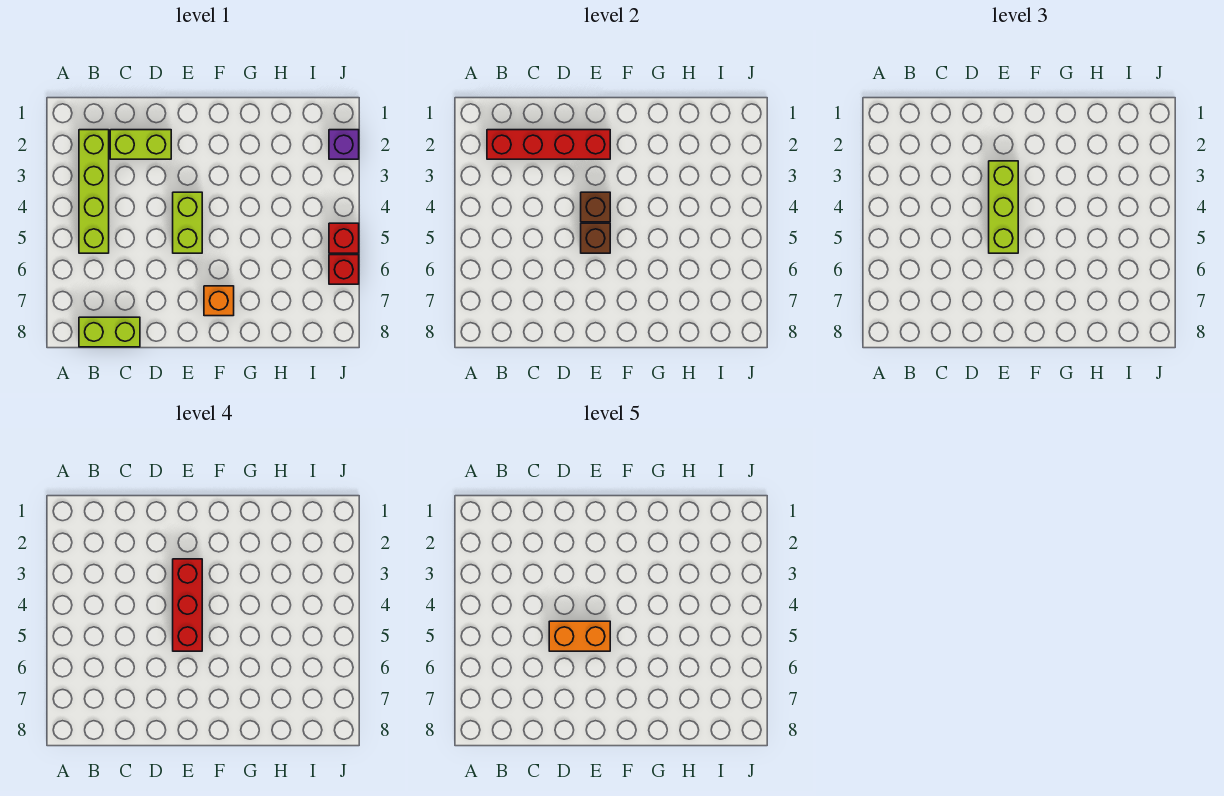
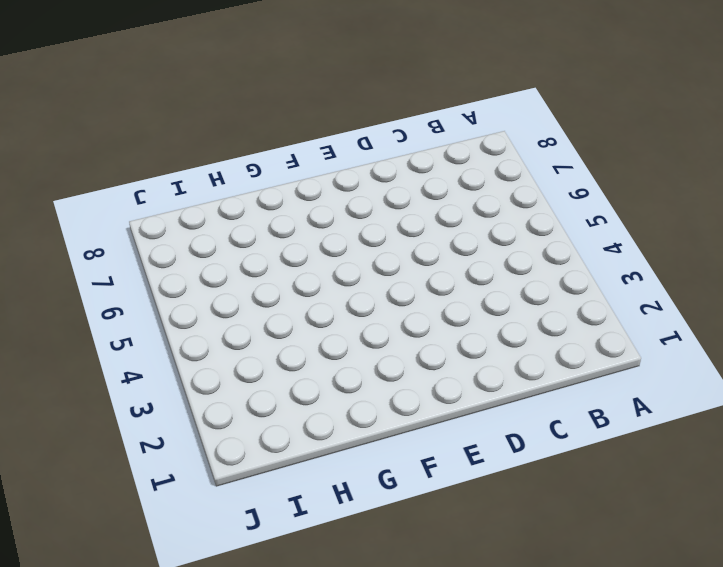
none -> lime brick B2:B5 level 1
none -> lime brick B8:C8 level 1
none -> lime brick C2:D2 level 1

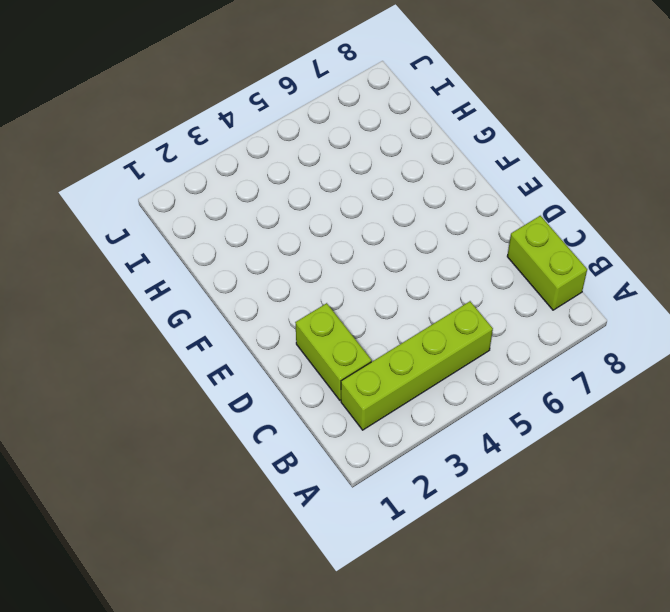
none -> lime brick E4:E5 level 1
none -> orange brick F7 level 1
none -> purple brick J2 level 1

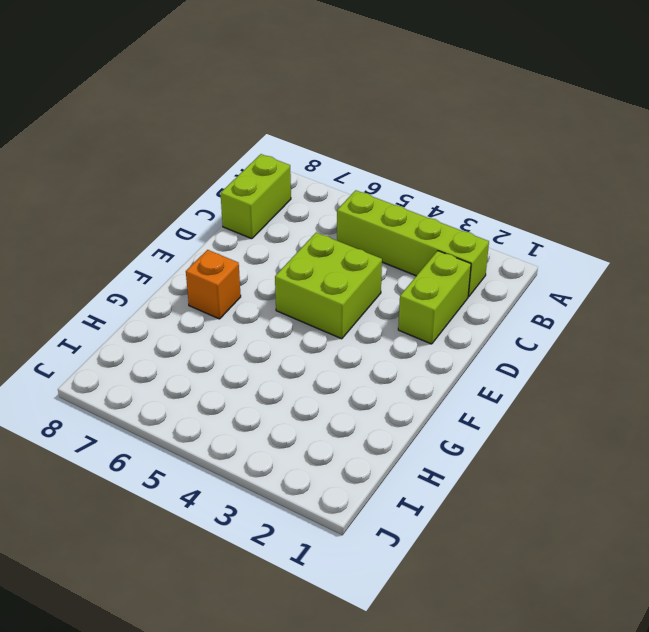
lime brick D4:E5 level 1 -> lime brick E4:E5 level 1
none -> purple brick J2 level 1
none -> red brick J5 level 1
none -> red brick J6 level 1

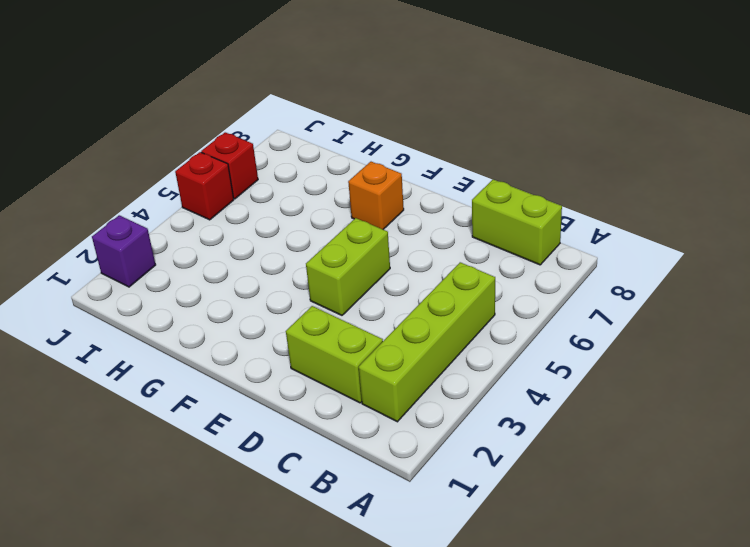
none -> red brick B2:E2 level 2
none -> brown brick E4 level 2
none -> brown brick E5 level 2

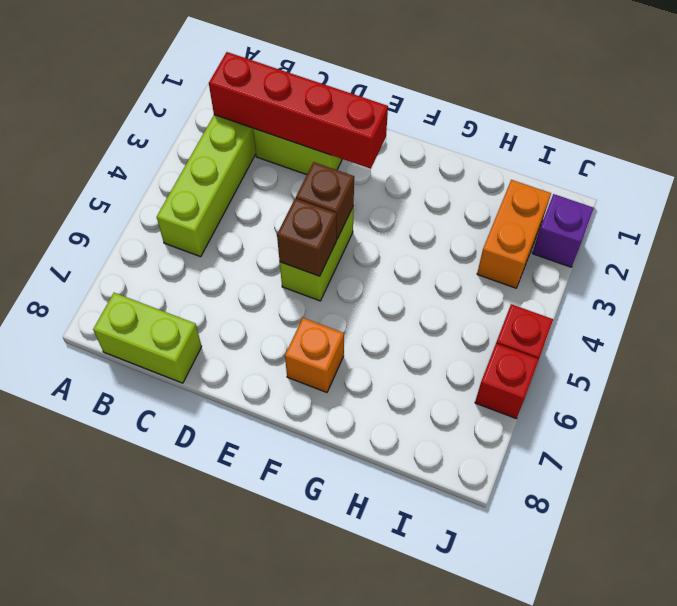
orange brick I2:I3 level 1 -> orange brick D5:E5 level 5
none -> lime brick E3:E5 level 3
none -> red brick E3:E5 level 4

